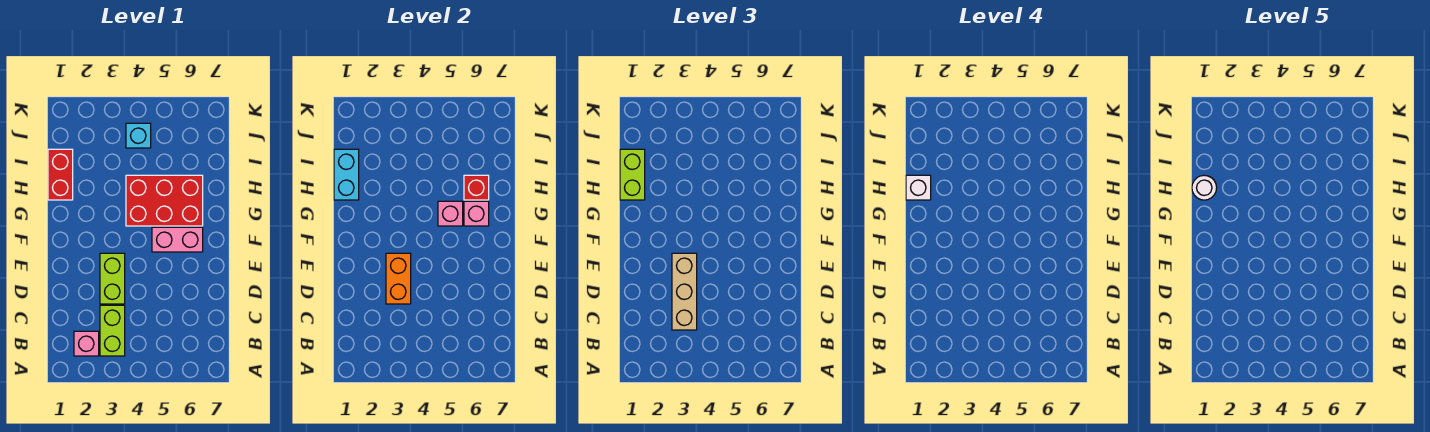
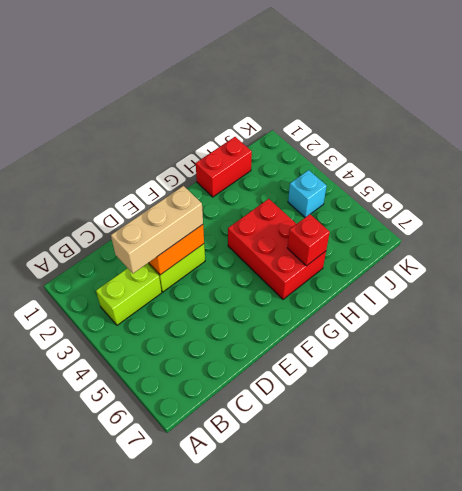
none -> pink brick B2 level 1
none -> pink brick F5:F6 level 1
none -> pink brick G5 level 2

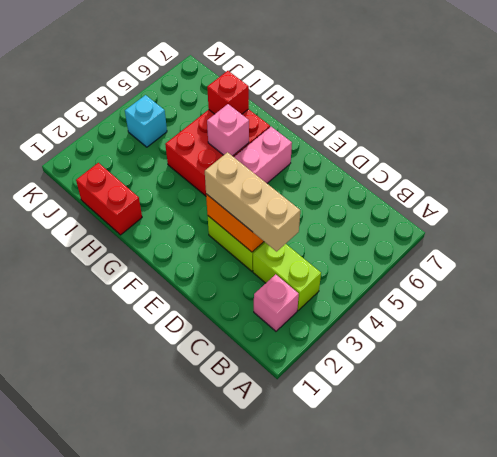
none -> pink brick G6 level 2
none -> cyan brick H1:I1 level 2
none -> lime brick H1:I1 level 3

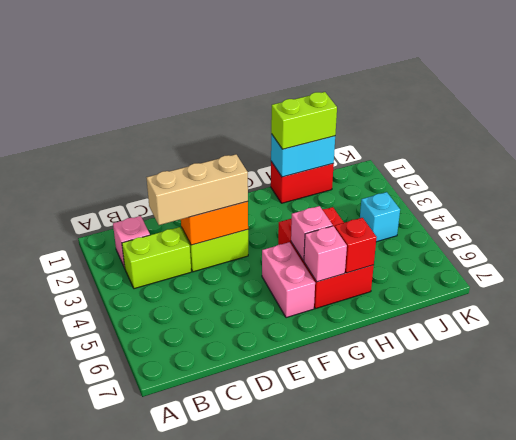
none -> white brick H1 level 4
none -> white round brick H1 level 5

